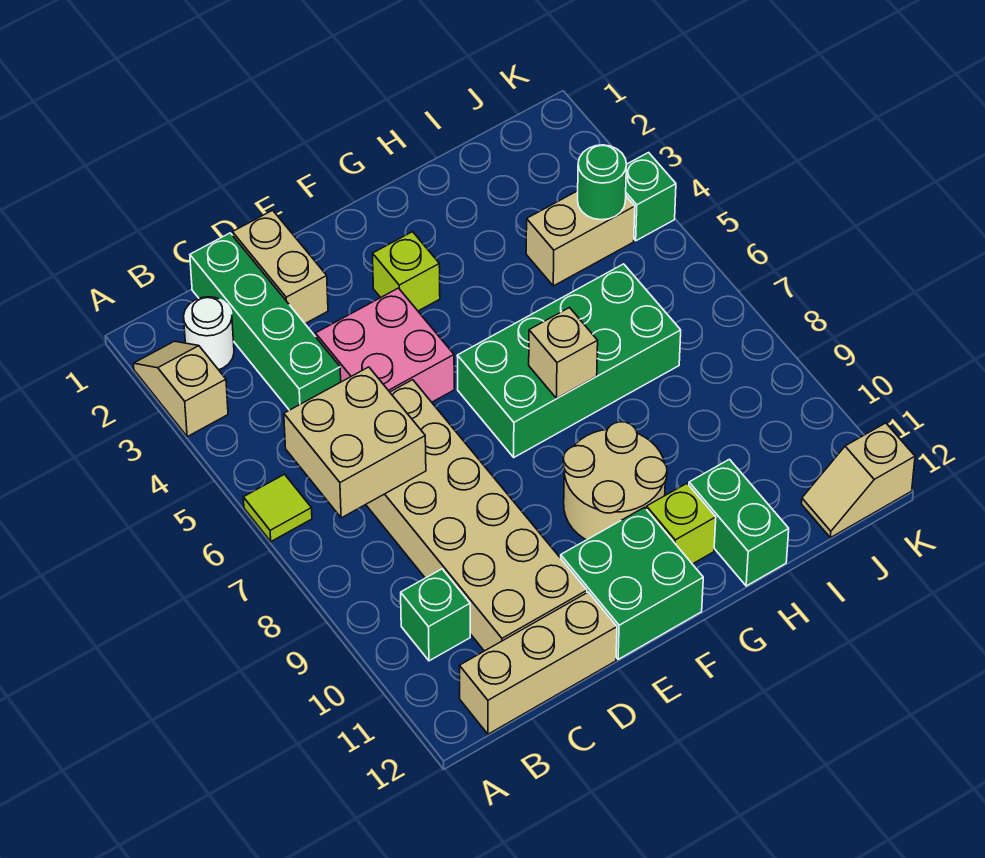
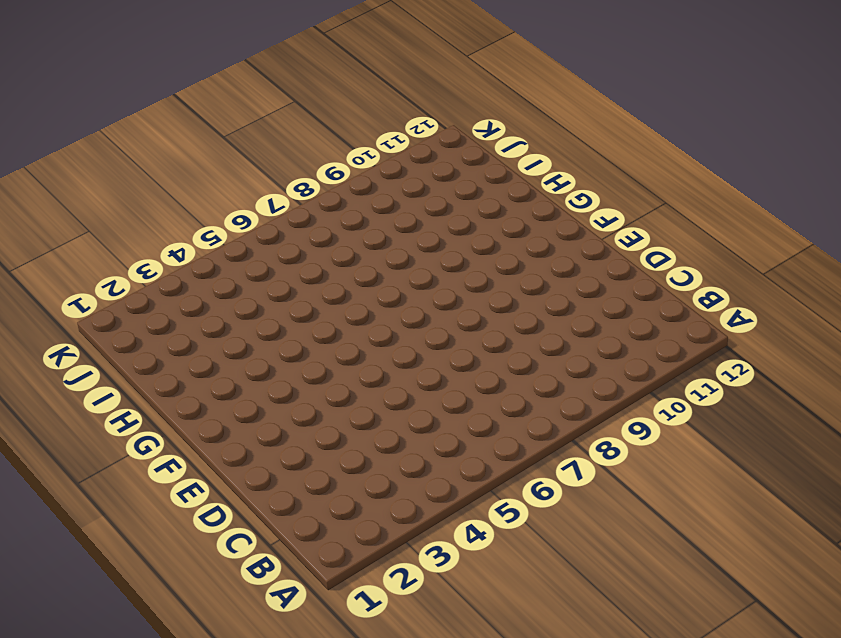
none -> tan slope A2:A3 level 1 top 3
none -> lime tile A6 level 1
none -> white round brick B2 level 1

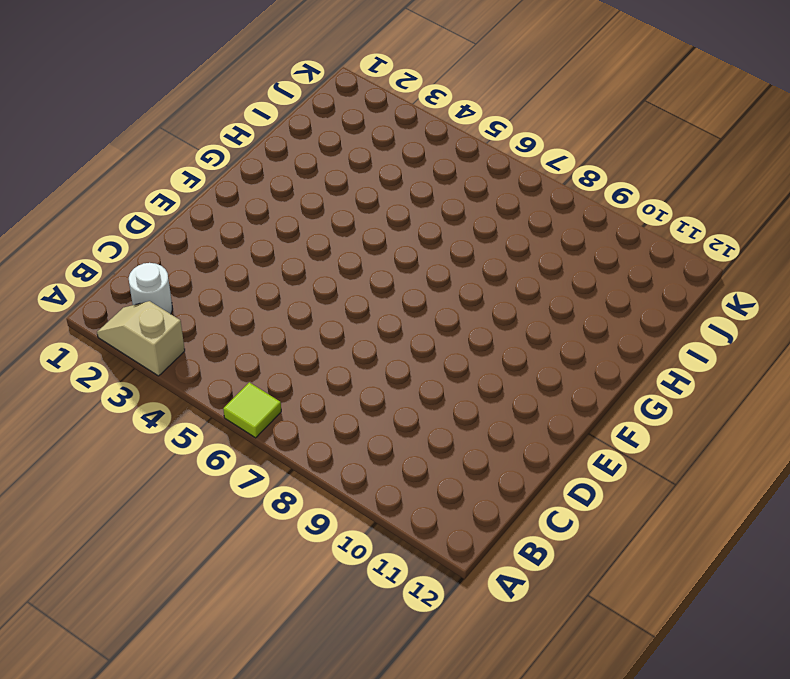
none -> green brick B10 level 1
none -> tan brick B12:D12 level 1
none -> green brick C1:C4 level 1

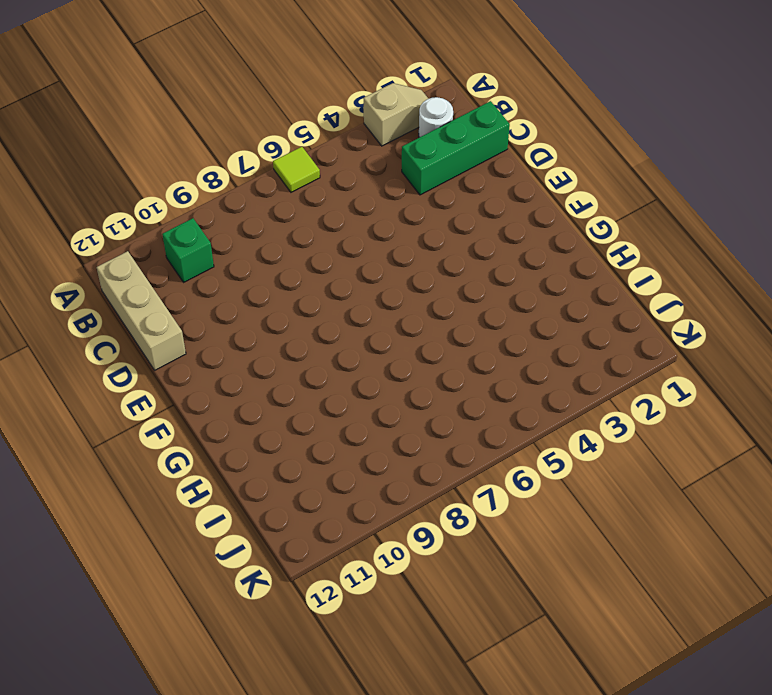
green brick C1:C3 level 1 -> green brick C1:C4 level 1
none -> tan brick C6:D11 level 1
none -> tan brick D1:D2 level 1
none -> pink brick D4:E5 level 1

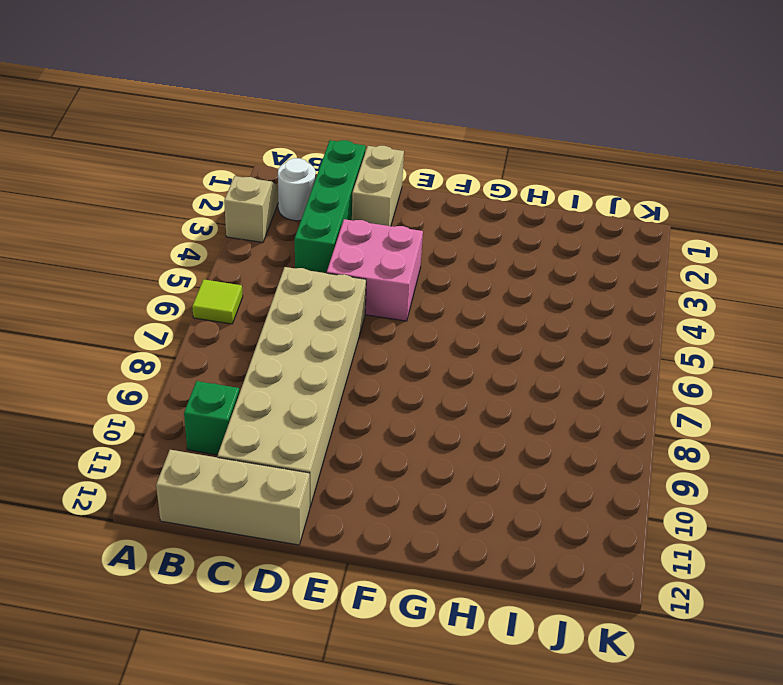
none -> green brick E11:F12 level 1
none -> lime brick F3 level 1
none -> green brick F6:I7 level 1

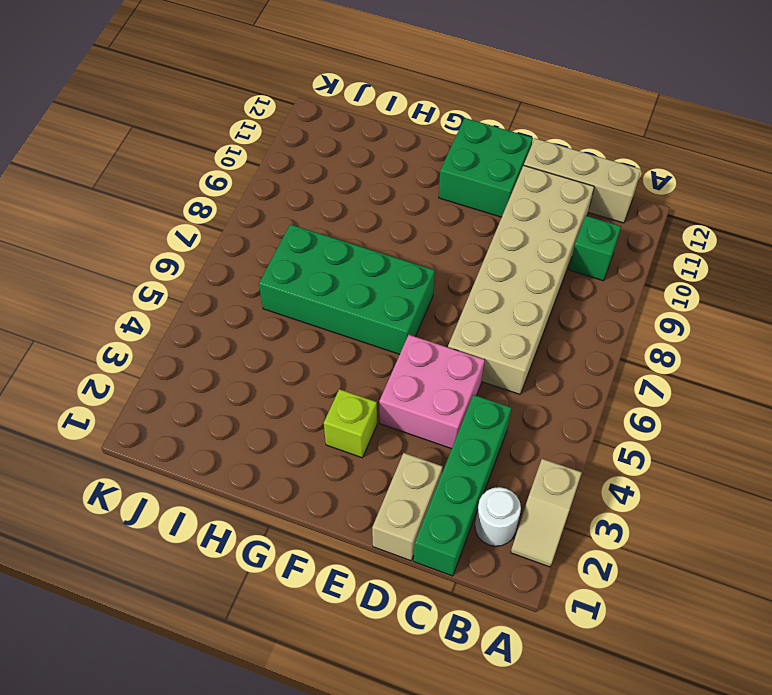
none -> lime tile A6 level 1
none -> tan round brick F9:G10 level 1
none -> lime brick G11 level 1

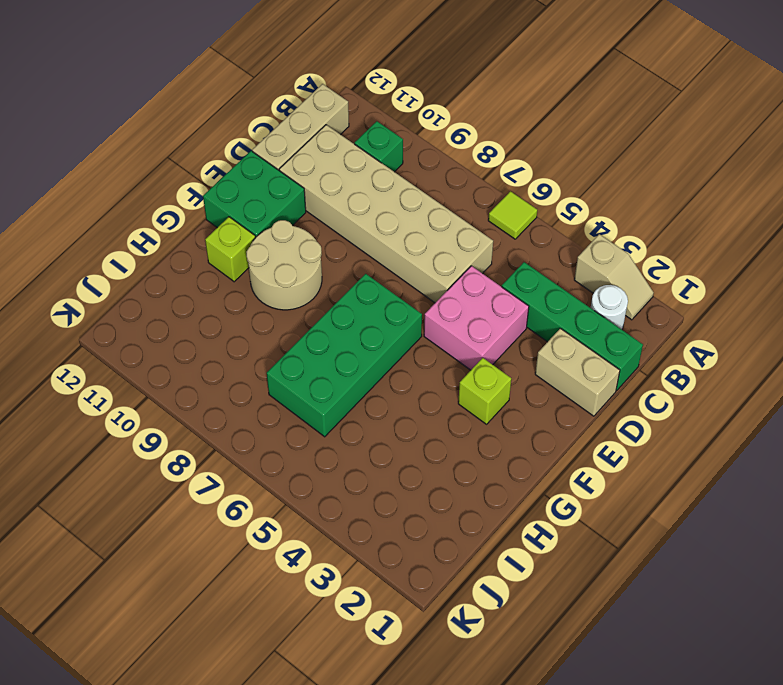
none -> green brick H11:H12 level 1
none -> tan brick I4:J4 level 1
none -> tan slope J12:K12 level 1 top K

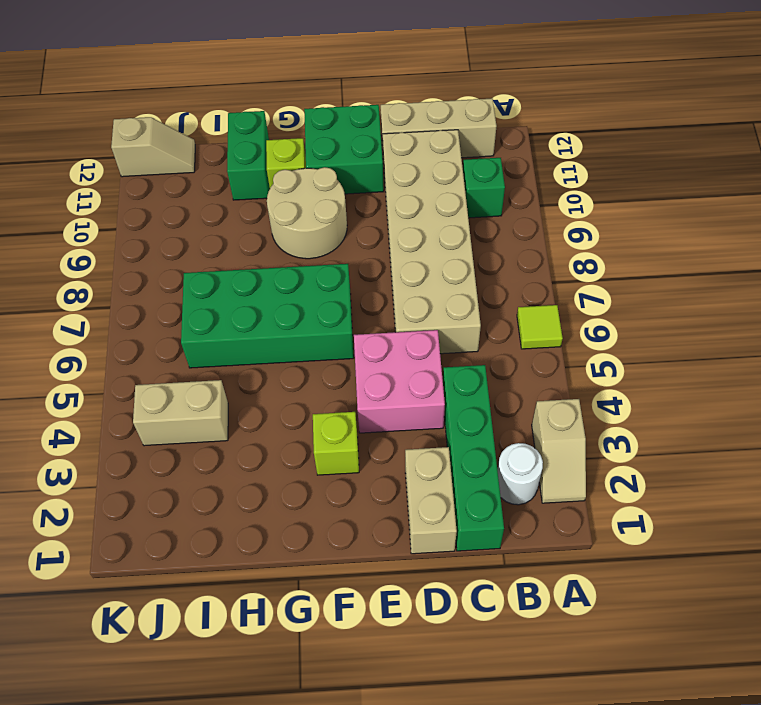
none -> green brick K4 level 1
none -> tan brick B6:C7 level 2
none -> tan brick G7 level 2

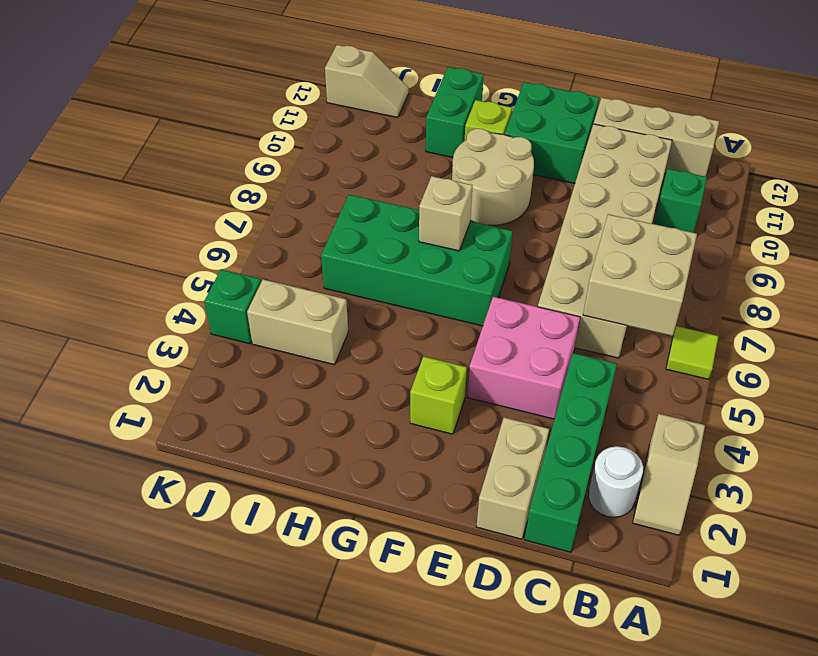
none -> green round brick J4 level 2

